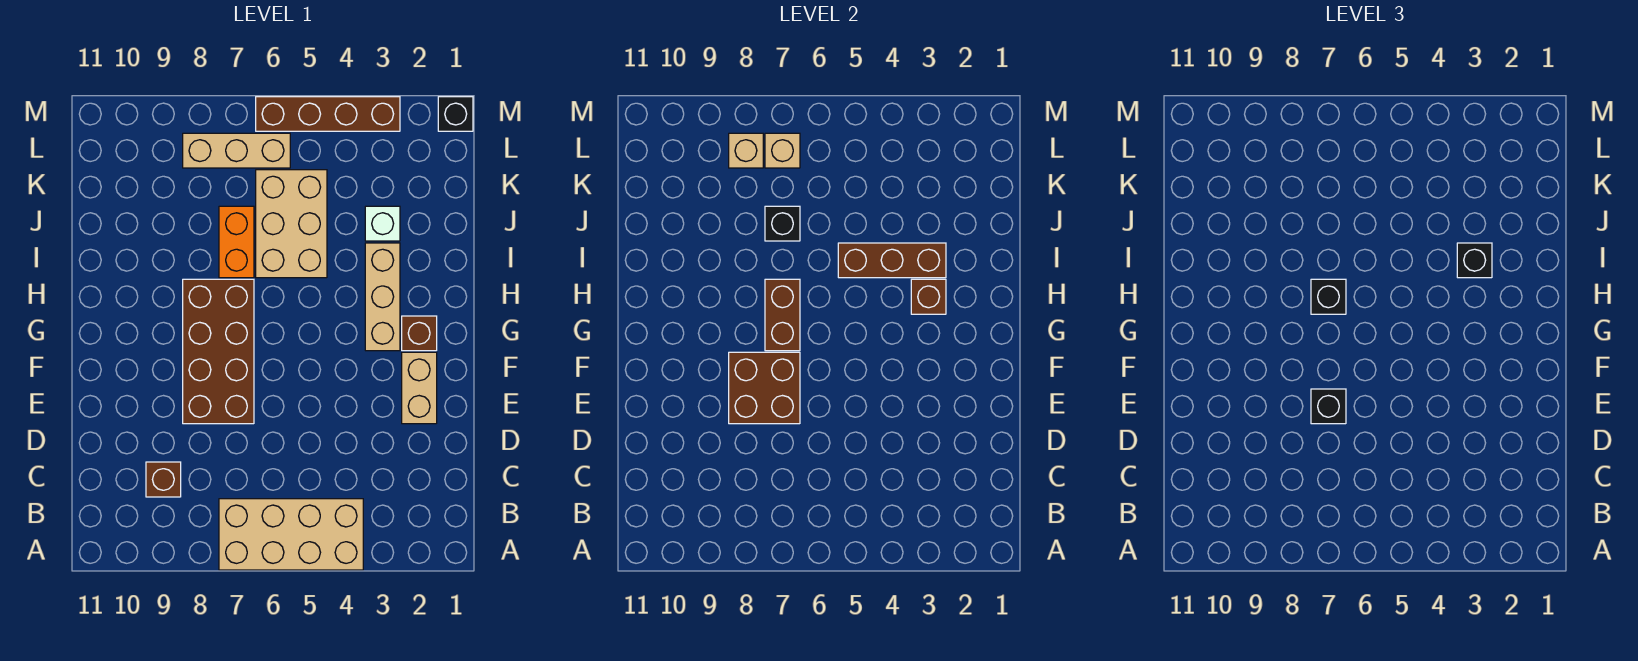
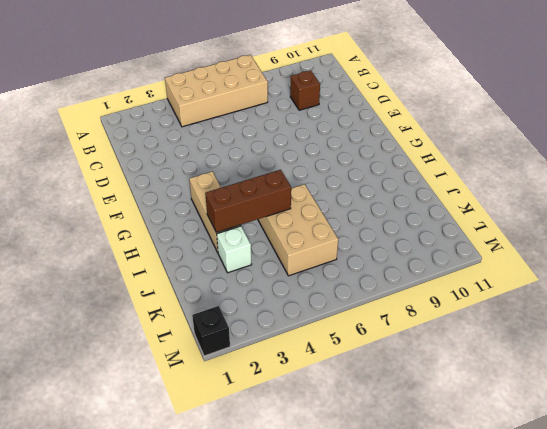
none -> tan brick E2:F2 level 1
none -> brown brick E7:H8 level 1
none -> brown brick G2 level 1

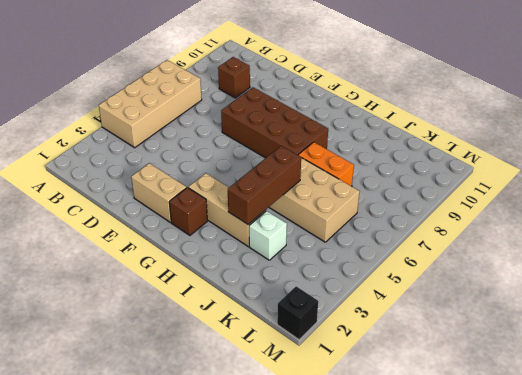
none -> tan brick L6:L8 level 1
none -> brown brick M3:M6 level 1
none -> brown brick E7:F8 level 2

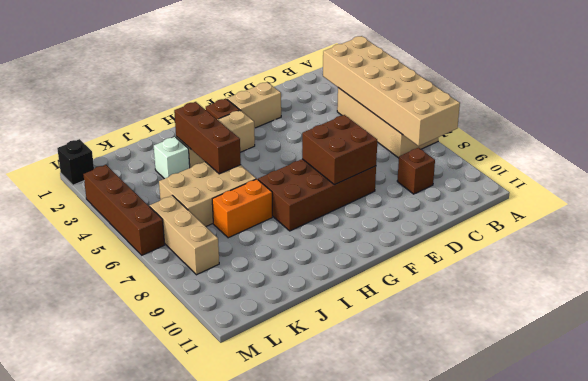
tan brick A3:B8 level 2 -> none
none -> brown brick G7:H7 level 2
none -> brown brick H3 level 2
none -> black brick J7 level 2

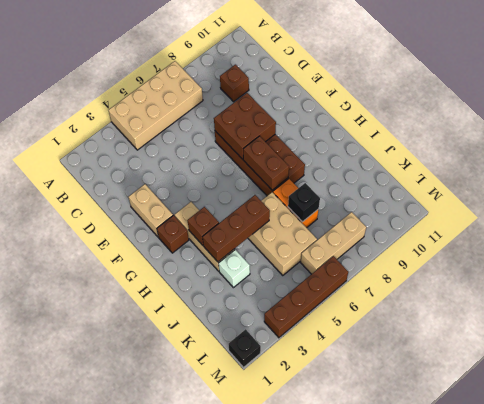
none -> tan brick L7 level 2
none -> tan brick L8 level 2
none -> black brick E7 level 3

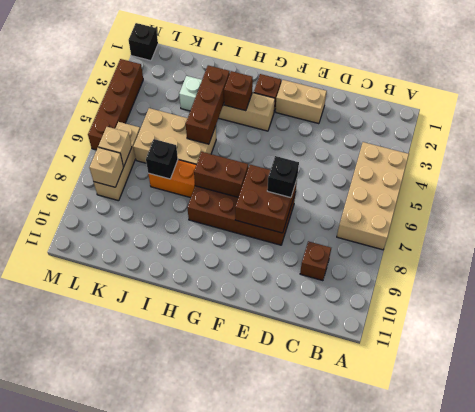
none -> black brick H7 level 3
none -> black brick I3 level 3

